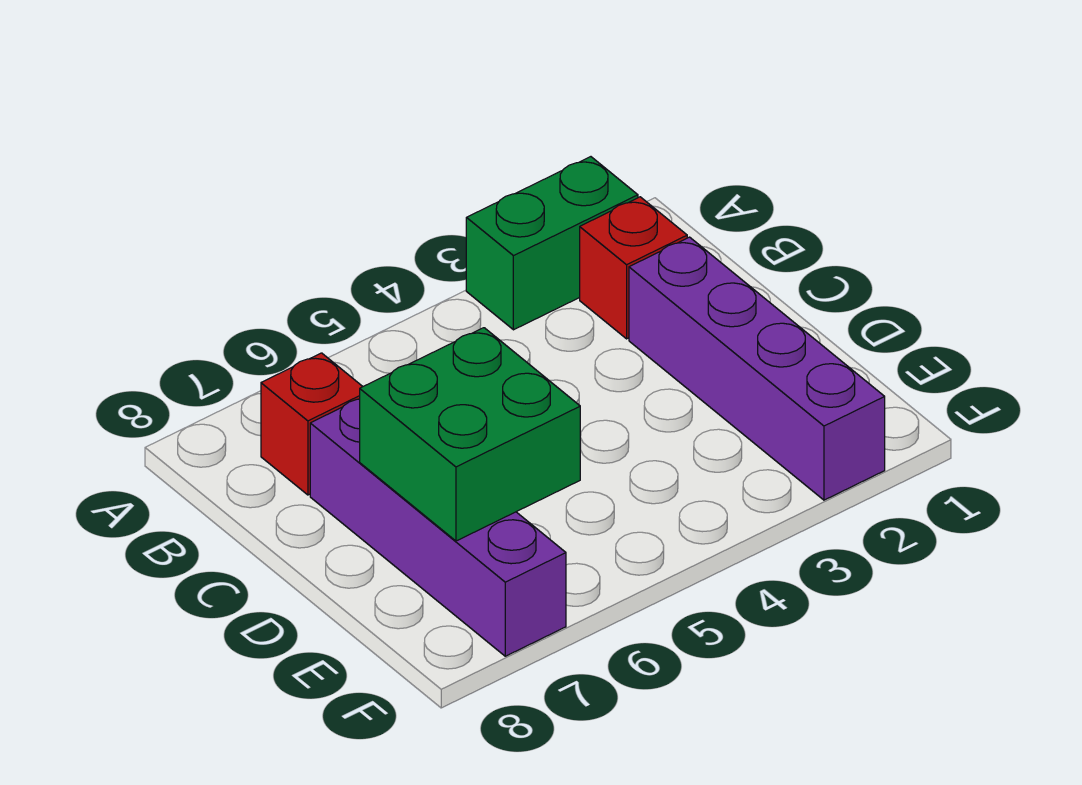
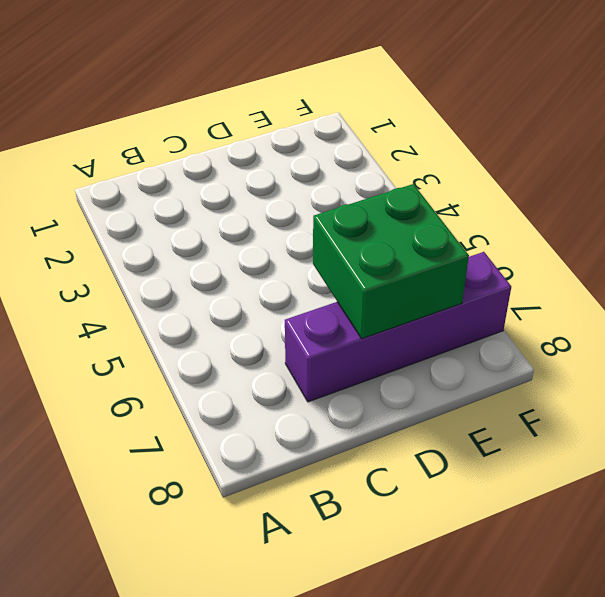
none -> green brick A2:A3 level 1
none -> red brick B2 level 1

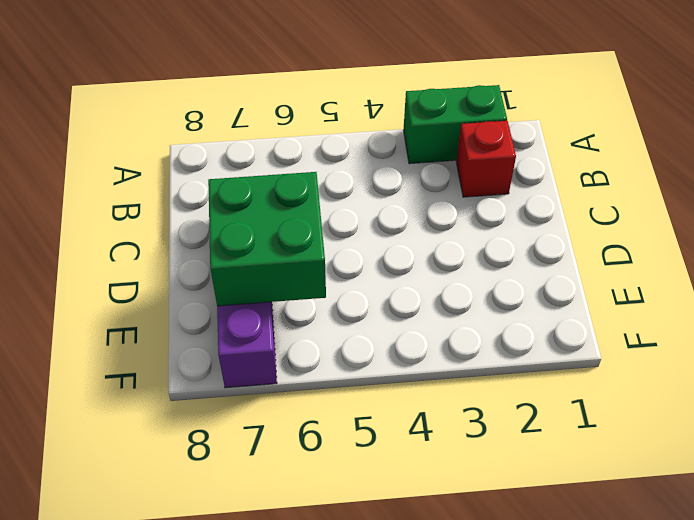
none -> red brick B7 level 1
none -> purple brick C2:F2 level 1

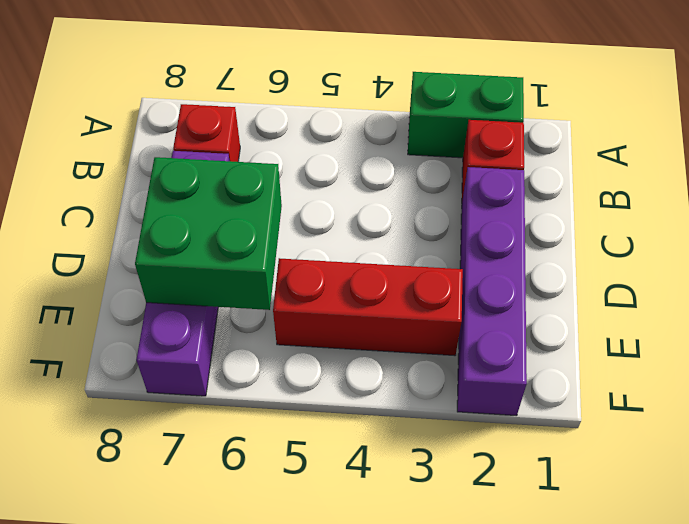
red brick E3:E5 level 1 -> none

